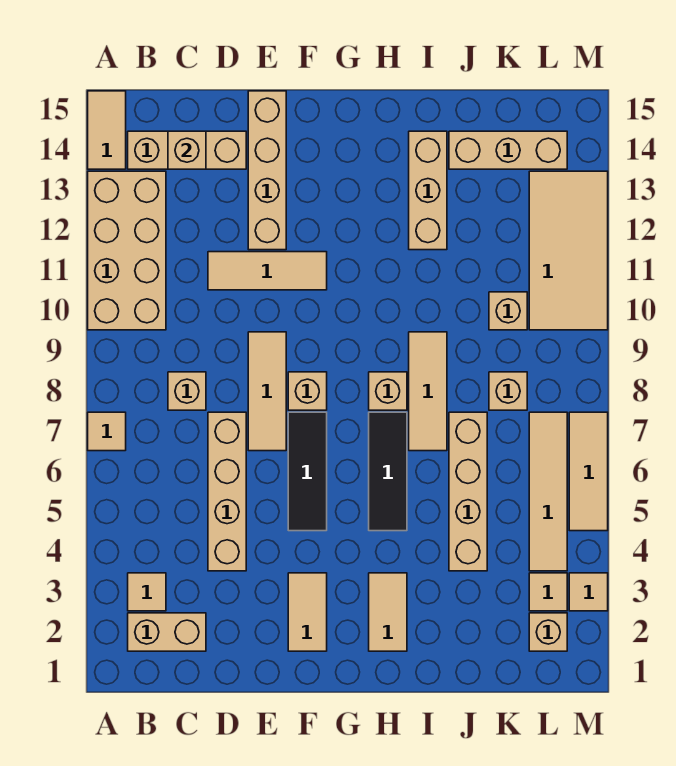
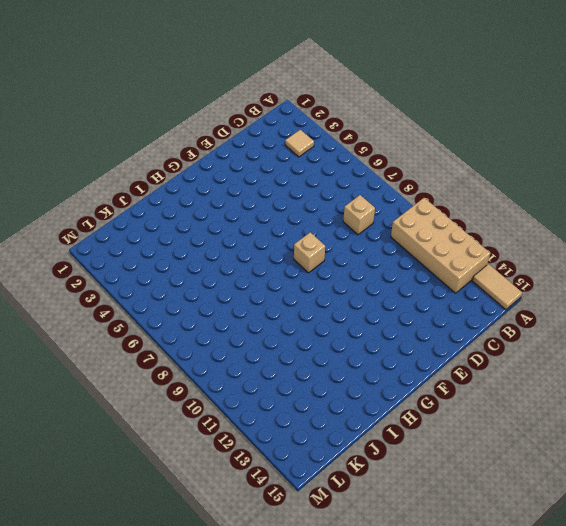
none -> tan tile A7 level 1
none -> tan brick B2:C2 level 1
none -> tan brick B14:D14 level 1
none -> tan brick D4:D7 level 1

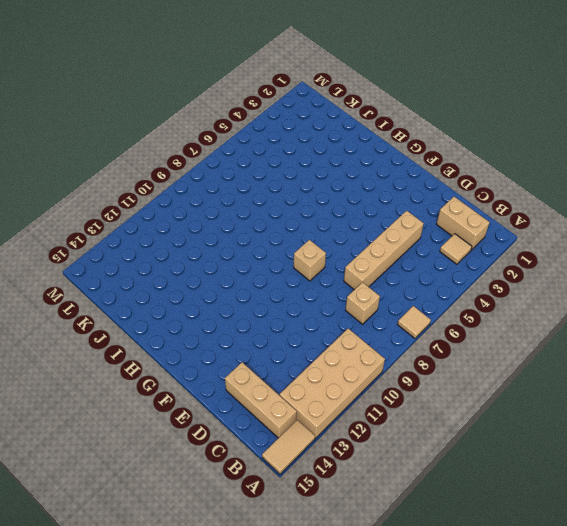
none -> tan tile D11:F11 level 1
none -> tan tile E7:E9 level 1
none -> tan brick E12:E15 level 1
none -> tan tile F2:F3 level 1

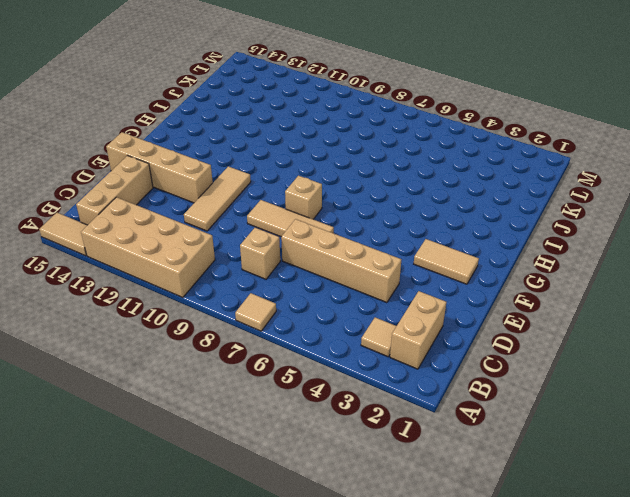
none -> black tile F5:F7 level 1
none -> tan tile H2:H3 level 1
none -> black tile H5:H7 level 1
none -> tan brick H8 level 1

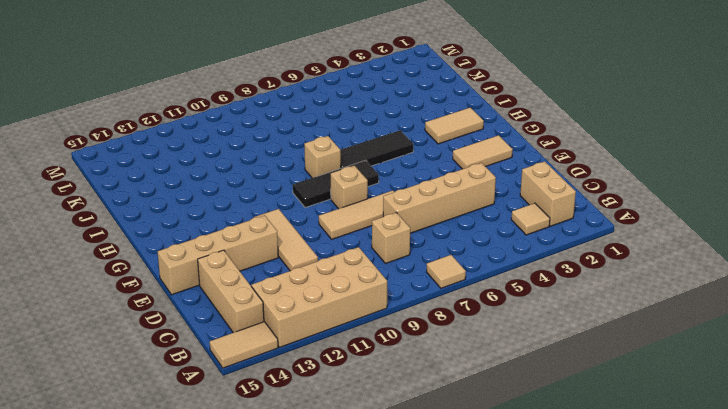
black tile G7:G9 level 1 -> black tile F5:F7 level 1
none -> tan tile I7:I9 level 1
none -> tan brick I12:I14 level 1
none -> tan brick J4:J7 level 1
none -> tan brick J14:L14 level 1

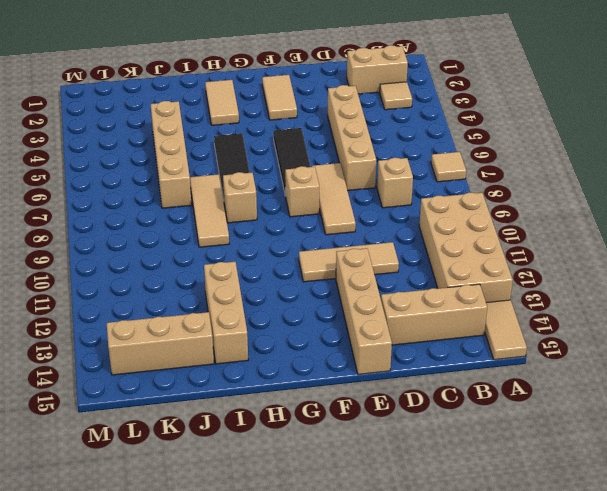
none -> tan brick K8 level 1
none -> tan brick K10 level 1
none -> tan brick L2 level 1
none -> tan tile L3 level 1

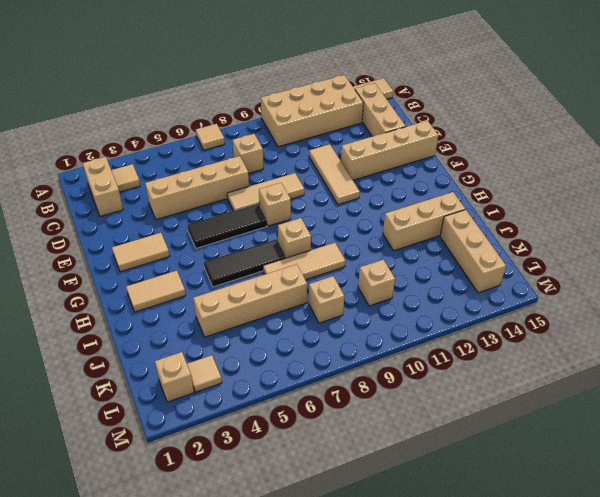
none -> tan tile L4:L7 level 1
none -> tan tile L10:M13 level 1
none -> tan tile M3 level 1
none -> tan tile M5:M7 level 1

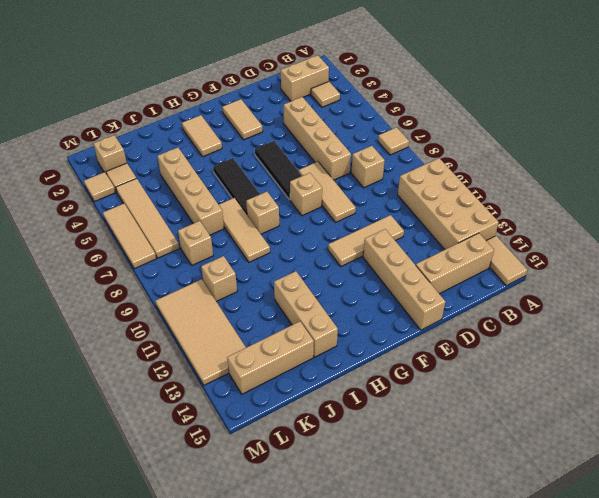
none -> tan brick C14 level 2

